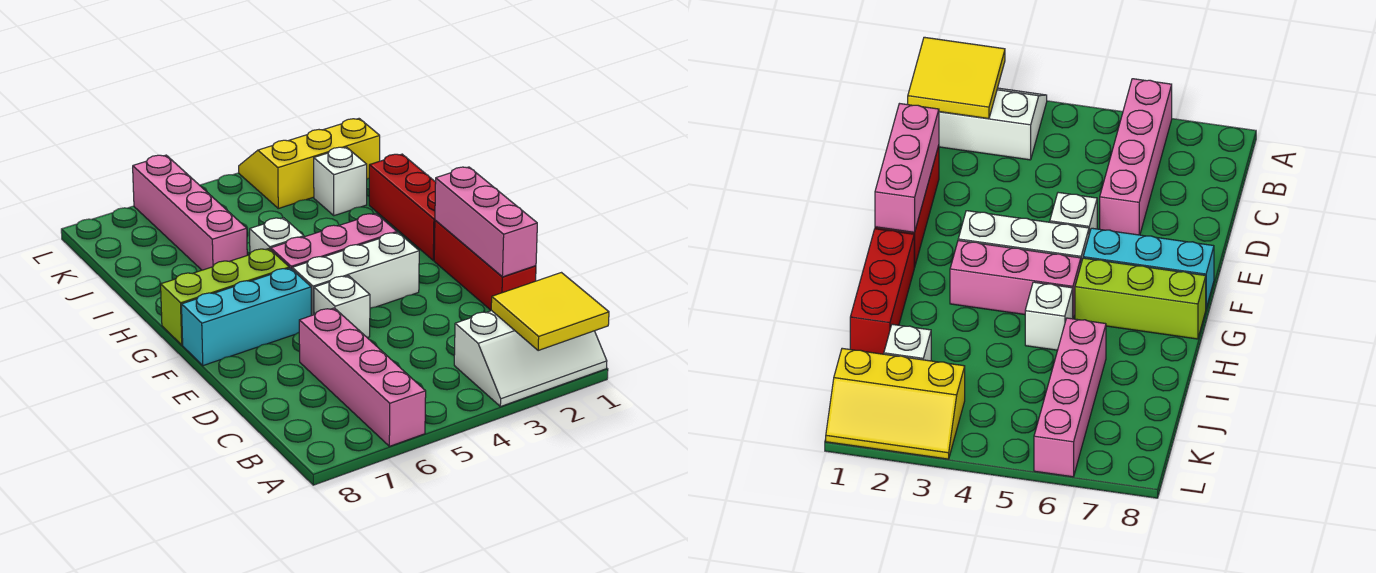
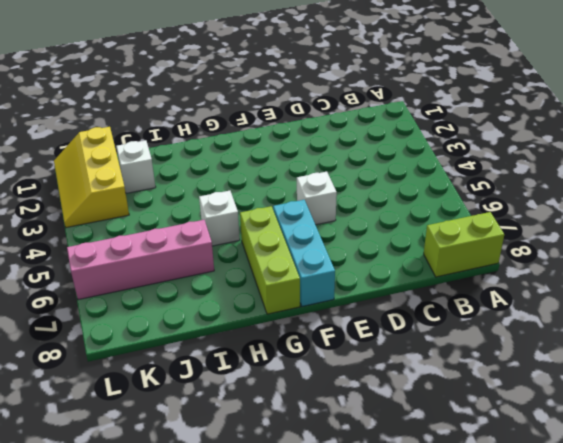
lime brick A8:B8 level 1 -> none
none -> white slope A1:B3 level 1 top B
none -> pink brick A6:D6 level 1
none -> red brick D1:F1 level 1

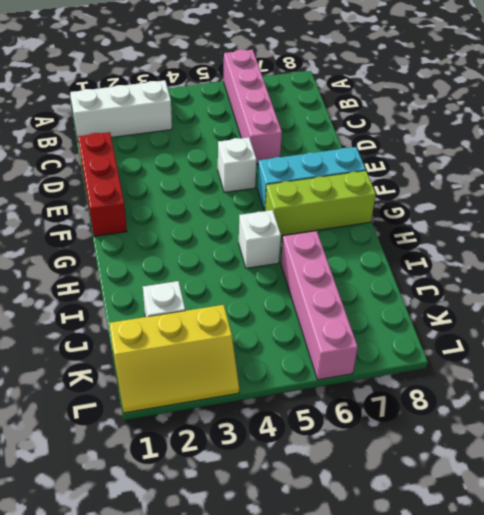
none -> white brick F3:F5 level 1
none -> red brick G1:I1 level 1
none -> pink brick G3:G5 level 1

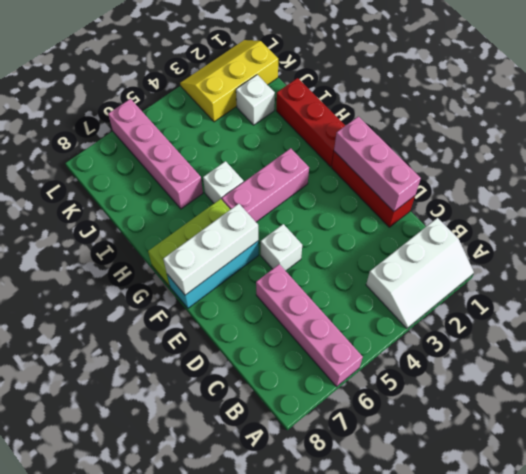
white brick F6:F8 level 2 -> white brick F3:F5 level 1
none -> yellow tile A1:B2 level 2

